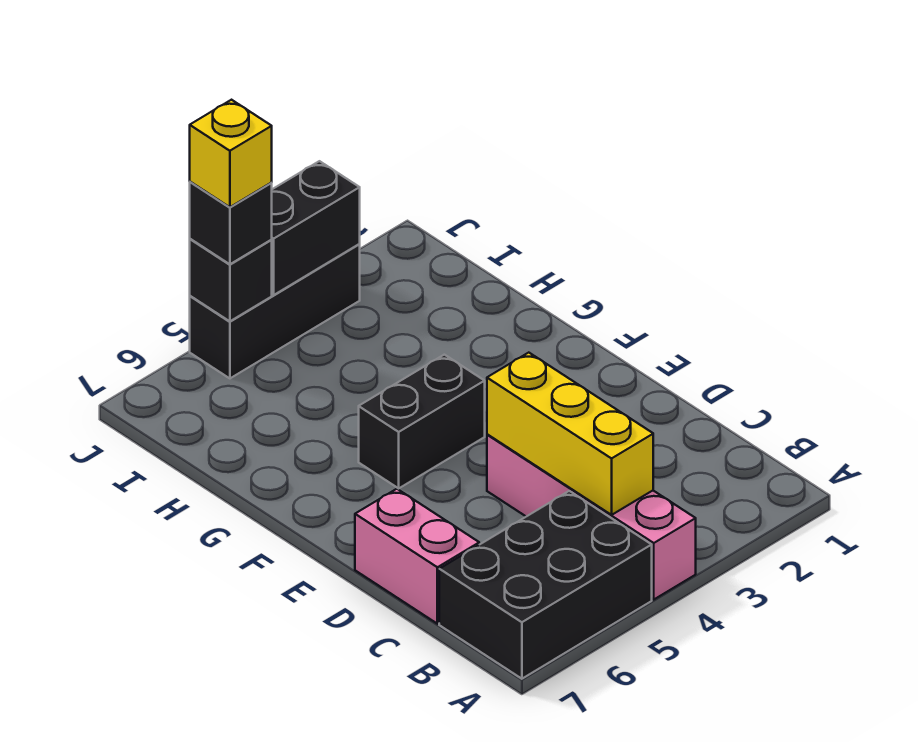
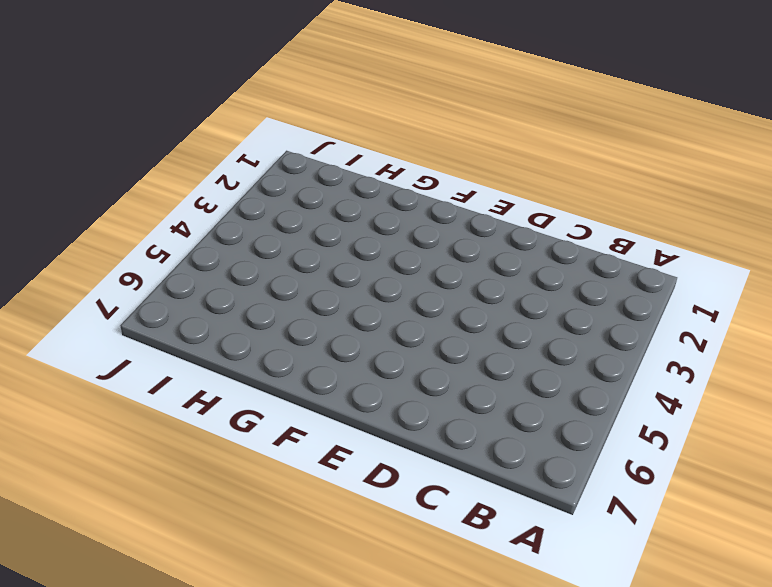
none -> pink brick A4:D4 level 1
none -> black brick A5:B7 level 1

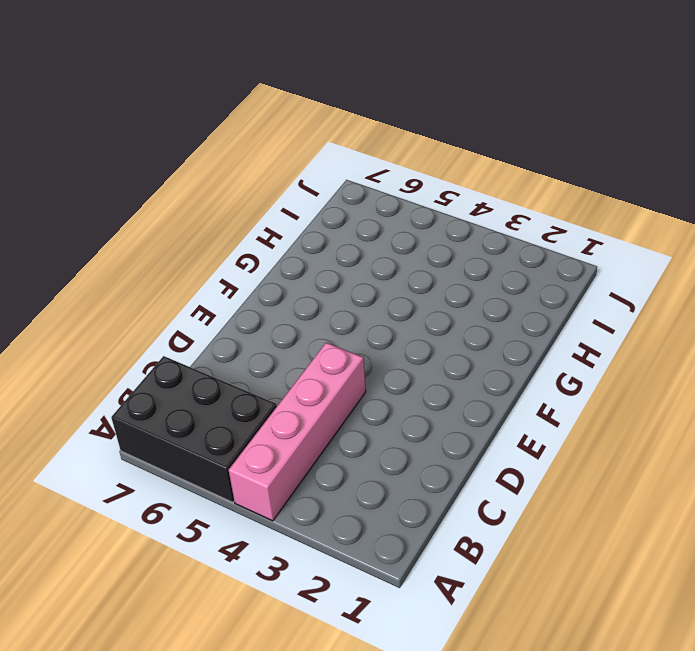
none -> pink brick C7:D7 level 1
none -> black brick F4:F5 level 1

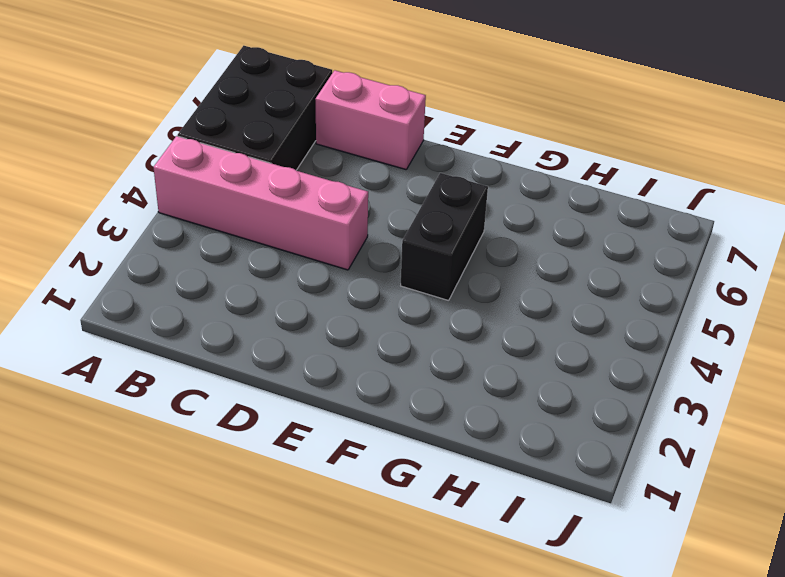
none -> black brick J3:J5 level 1
none -> yellow brick B4:D4 level 2

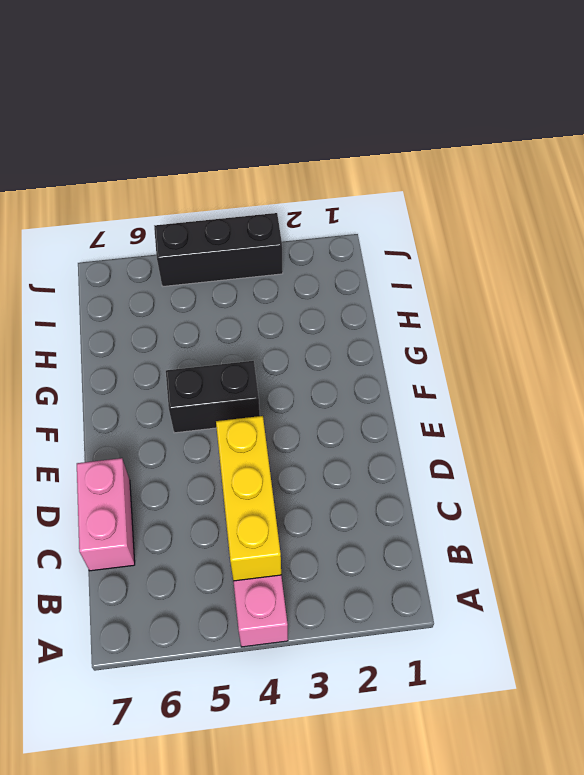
none -> black brick A5:B7 level 1
none -> black brick J3:J4 level 2

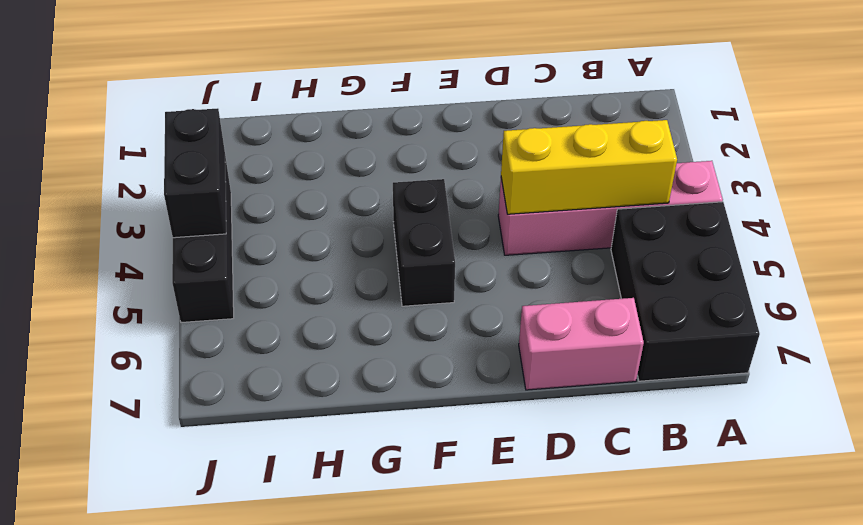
none -> black brick J5 level 2
none -> black brick J5 level 3

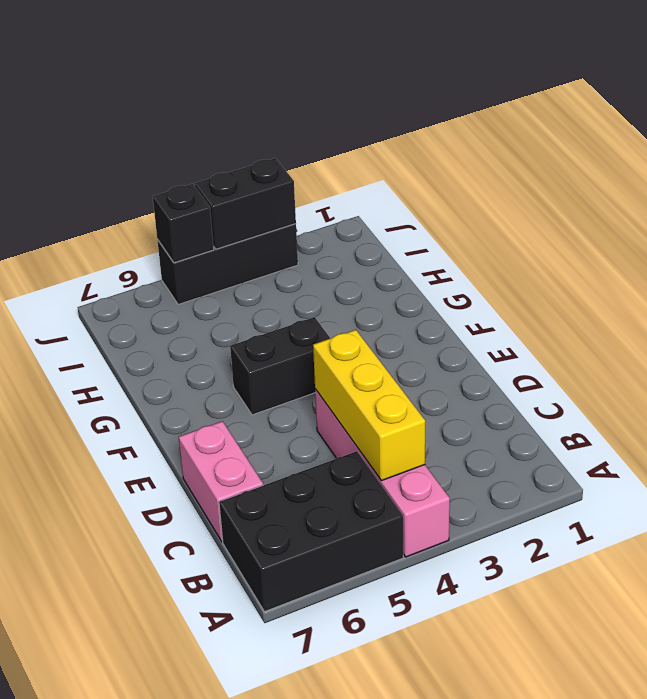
none -> black brick J5 level 3
none -> yellow brick J5 level 4

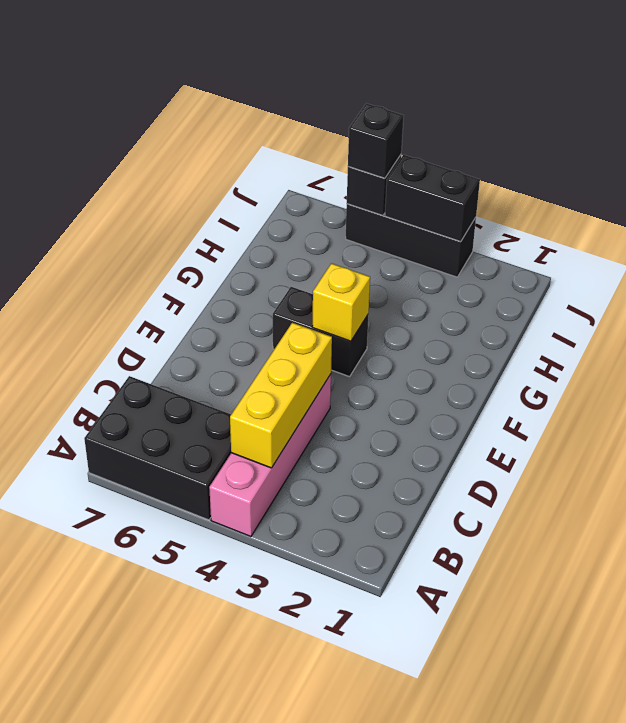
yellow brick F4 level 2 -> yellow brick J5 level 4
none -> pink brick C7:D7 level 1

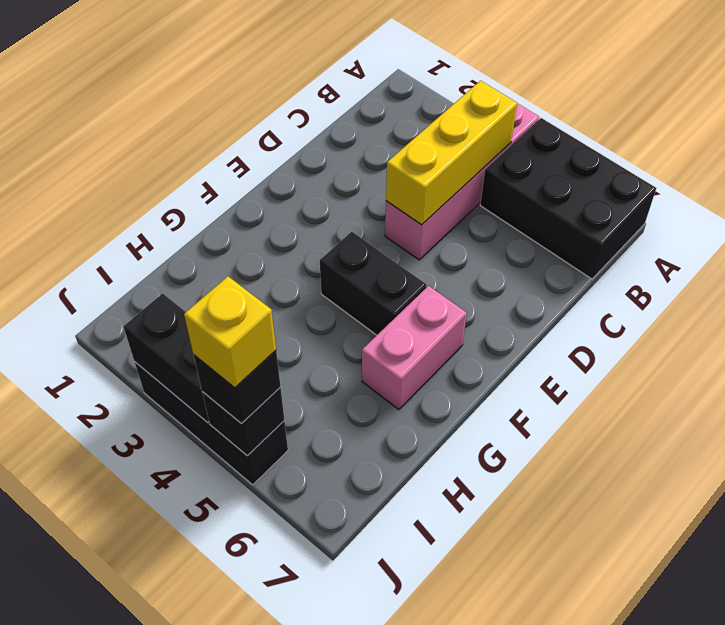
pink brick F6:G6 level 1 -> pink brick C7:D7 level 1

